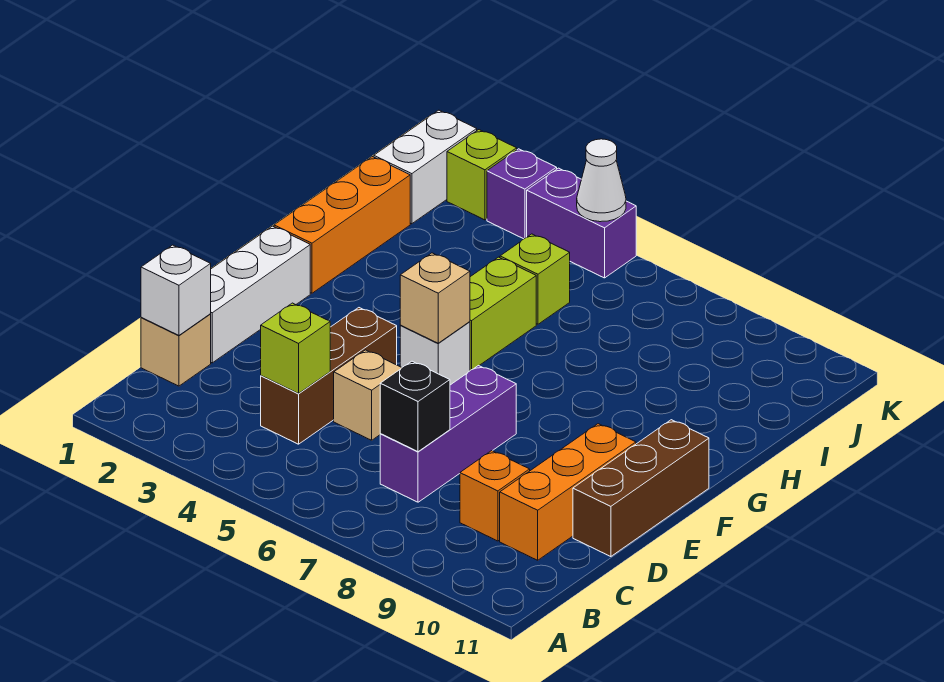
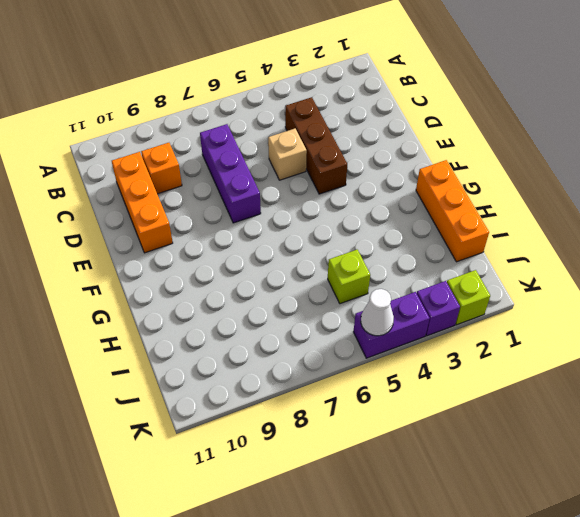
none -> tan brick C1 level 1
none -> white brick D1:F1 level 1
none -> brown brick D11:F11 level 1

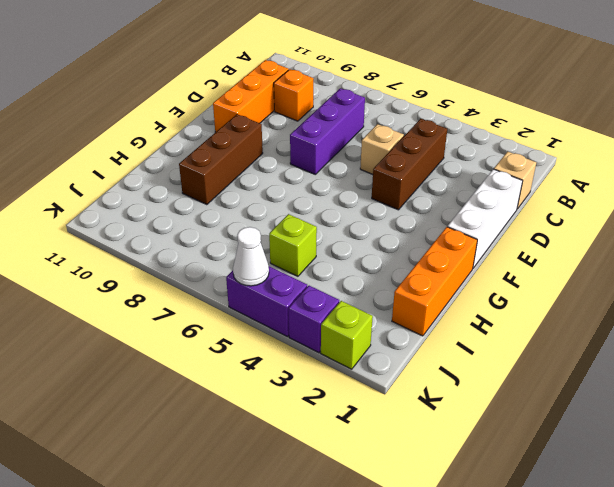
brown brick F9:H9 level 1 -> brown brick D11:F11 level 1
none -> white brick F5 level 1
none -> lime brick G5:H5 level 1
none -> white brick J1:K1 level 1

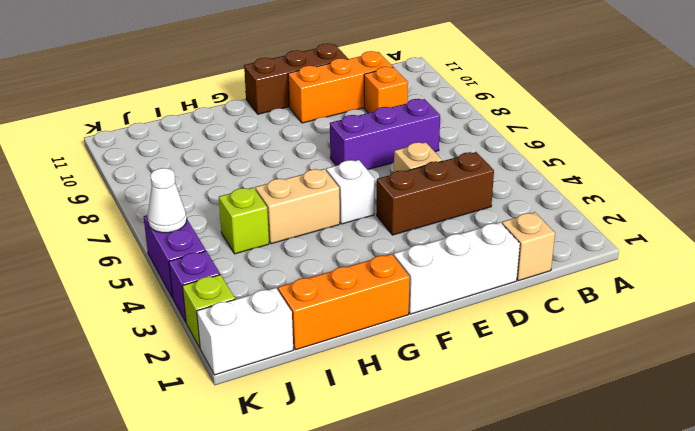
tan brick G5:H5 level 1 -> lime brick G5:H5 level 1
none -> white brick C1 level 2
none -> lime brick C4 level 2
none -> black brick C7 level 2

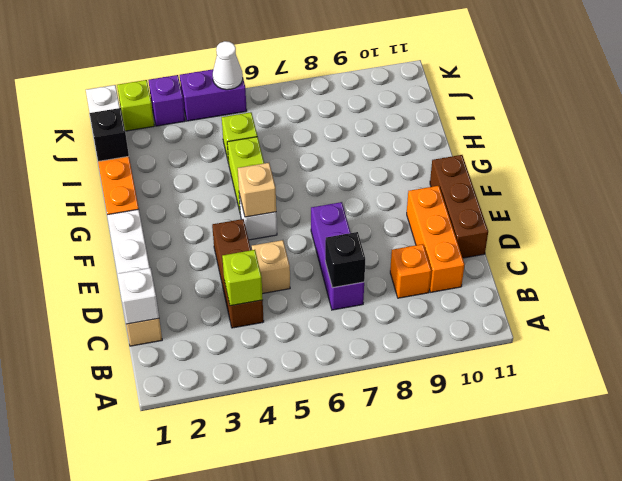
black brick I1 level 2 -> none

